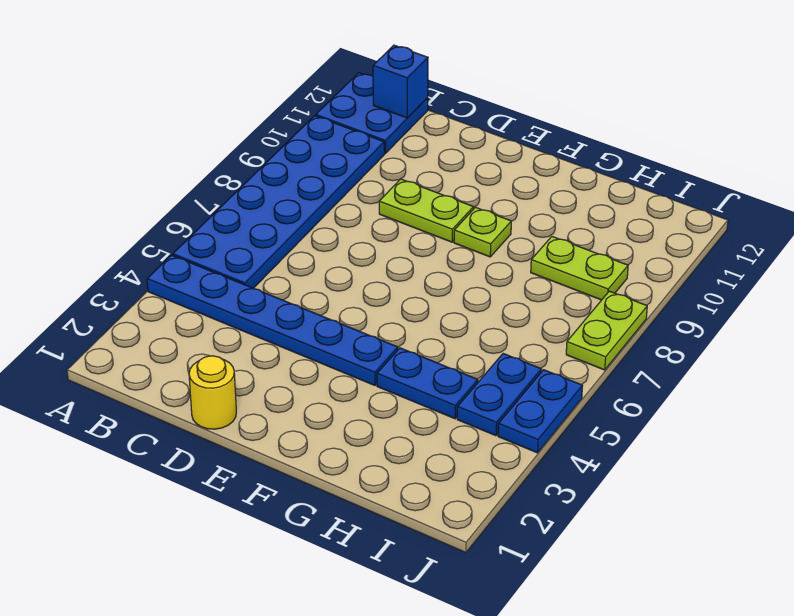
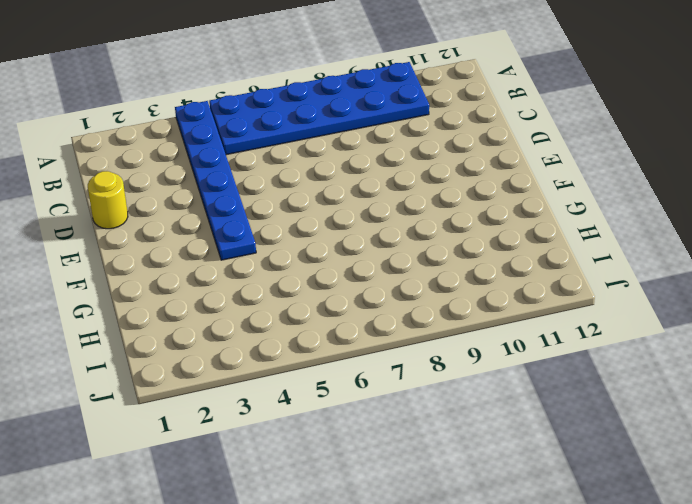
none -> blue plate A11:B12 level 1
none -> lime plate D9:E9 level 1
none -> lime plate F9 level 1

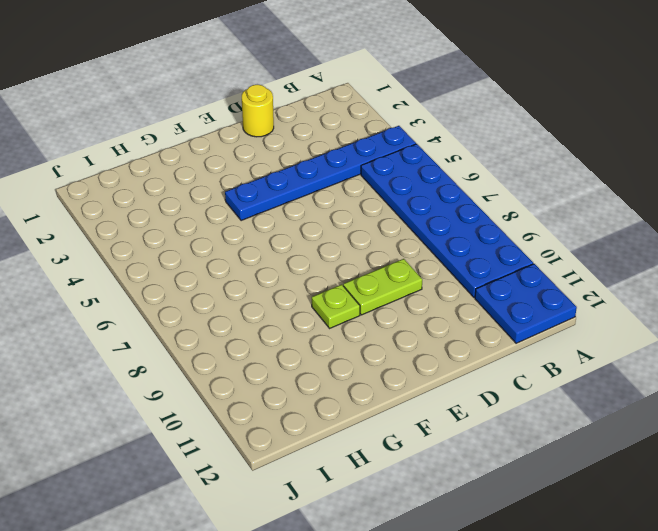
none -> blue plate G4:H4 level 1
none -> lime plate H9:I9 level 1
none -> blue plate I4:I5 level 1

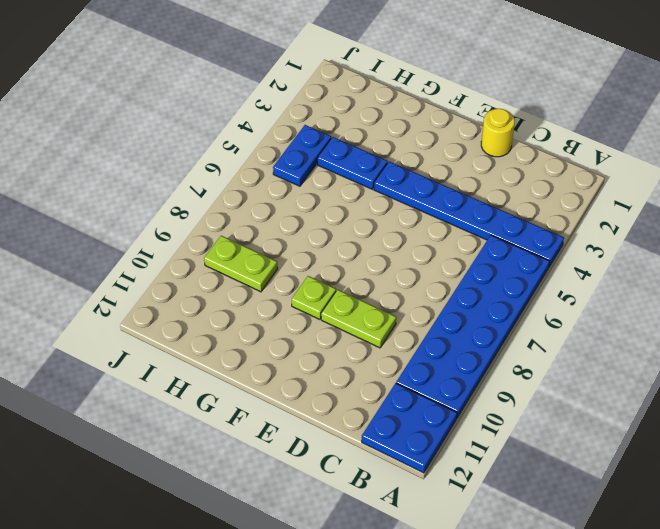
none -> blue plate J4:J5 level 1
none -> lime plate J7:J8 level 1
none -> blue brick B12 level 2

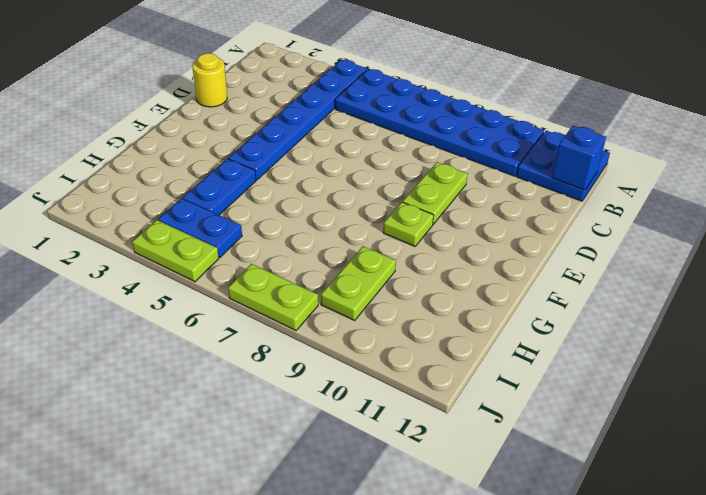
lime plate J4:J5 level 1 -> blue plate J4:J5 level 1

